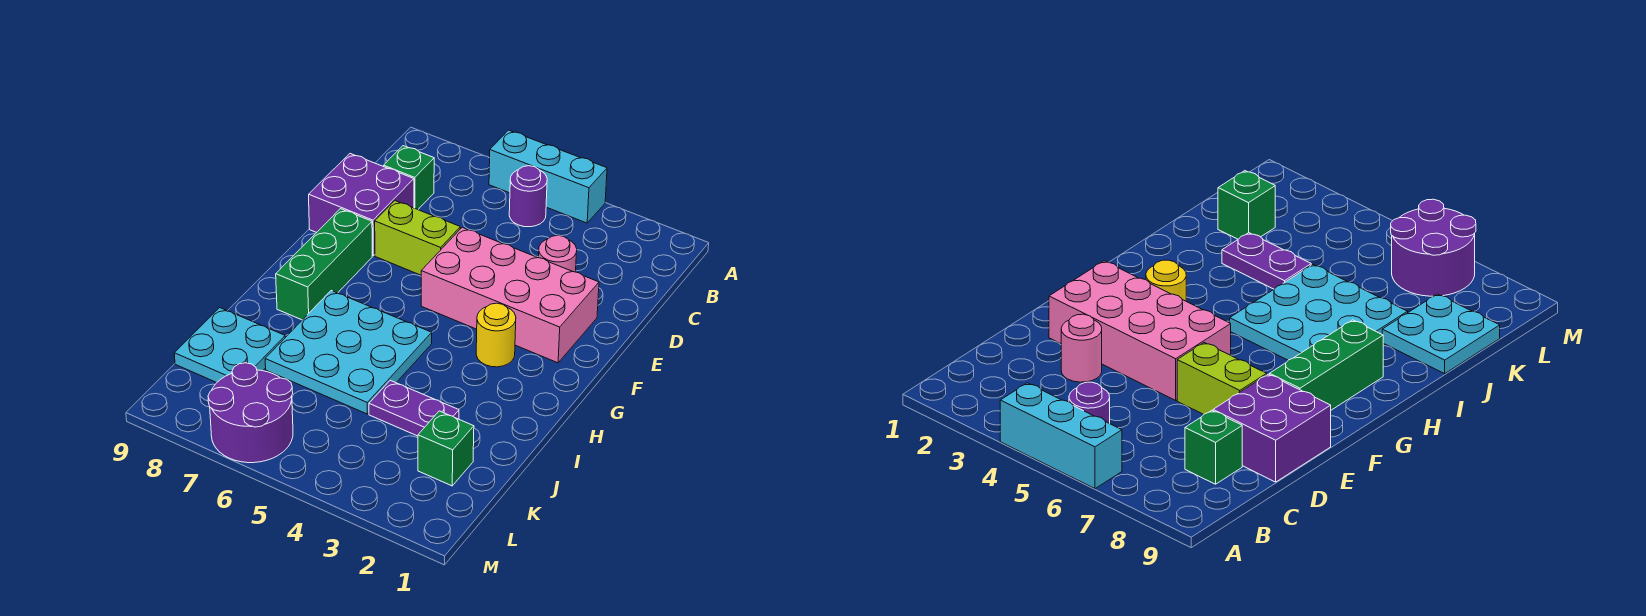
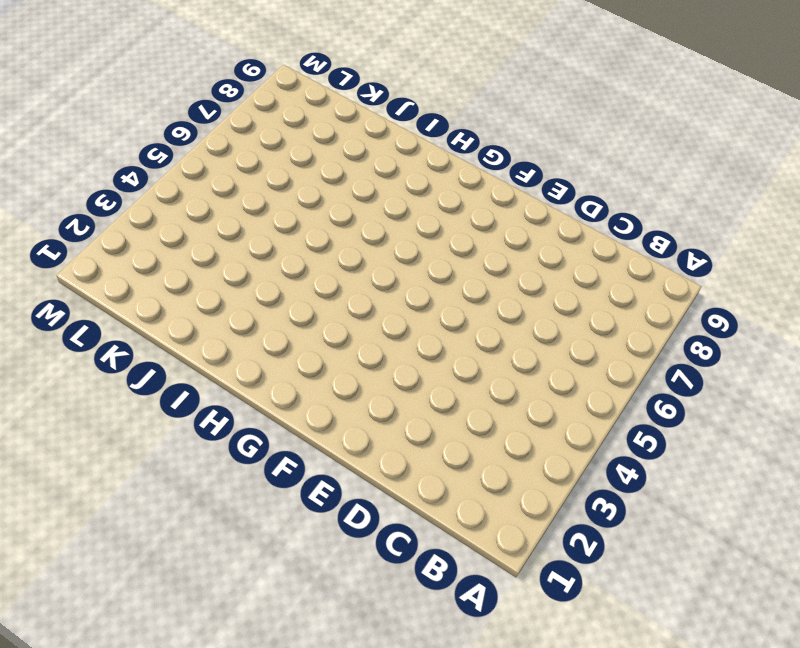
none -> cyan brick A4:A6 level 1
none -> purple round brick B5 level 1
none -> green brick C8 level 1

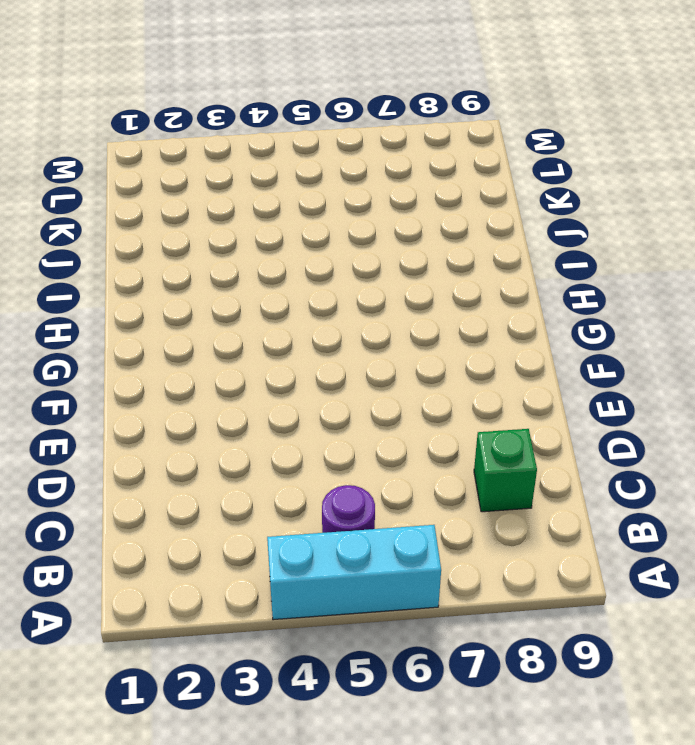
none -> pink round brick D3 level 1
none -> purple brick D8:E9 level 1
none -> pink brick E2:F5 level 1

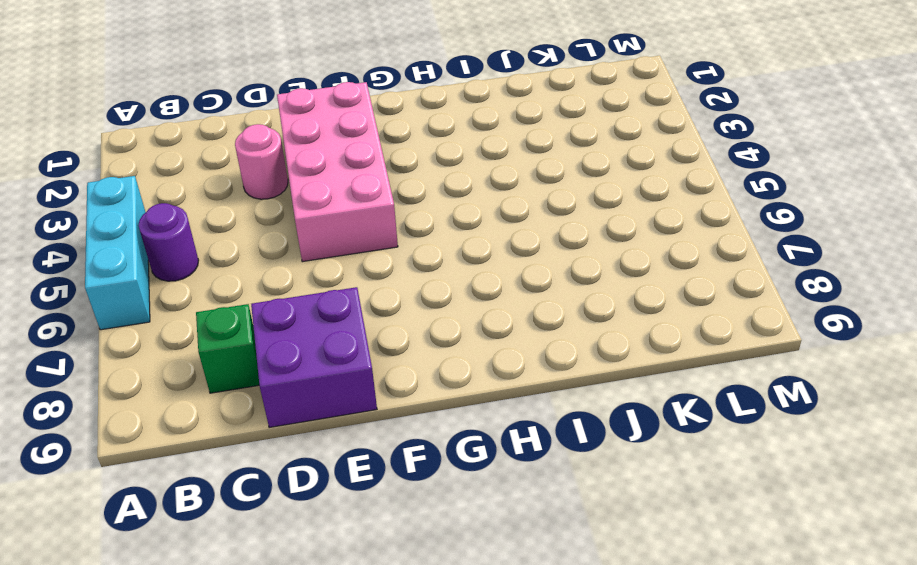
none -> lime brick E6:E7 level 1
none -> green brick F8:H8 level 1
none -> yellow round brick G3 level 1

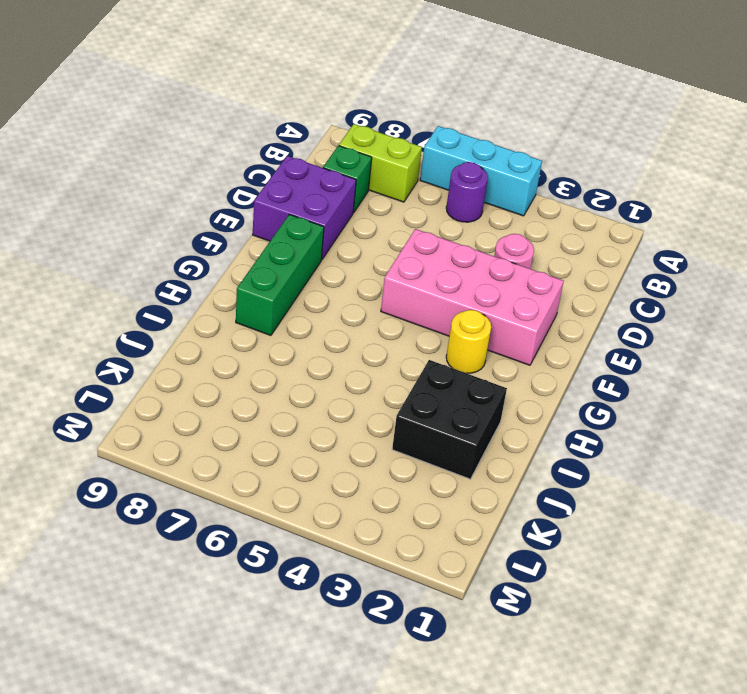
lime brick B7:B8 level 1 -> lime brick E6:E7 level 1
black brick I2:J3 level 1 -> purple plate J3:J4 level 1
none -> cyan plate H5:J7 level 1
none -> cyan plate J8:K9 level 1
none -> green brick K2 level 1

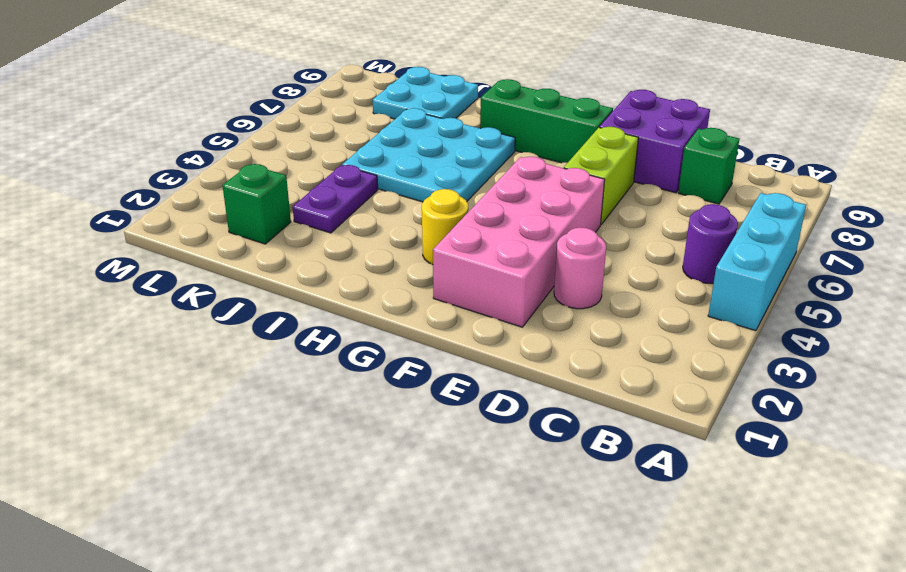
none -> purple round brick L6:M7 level 1

